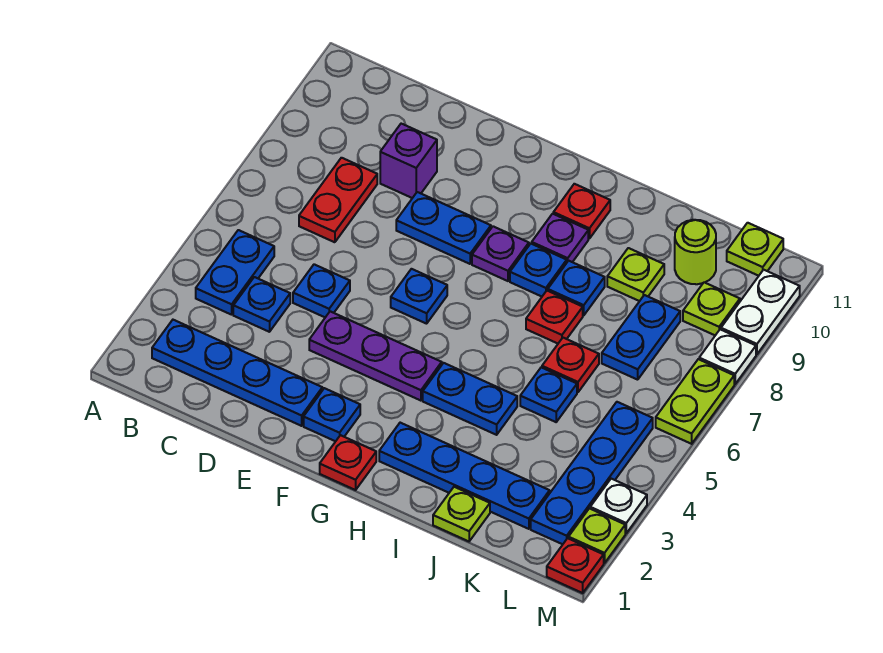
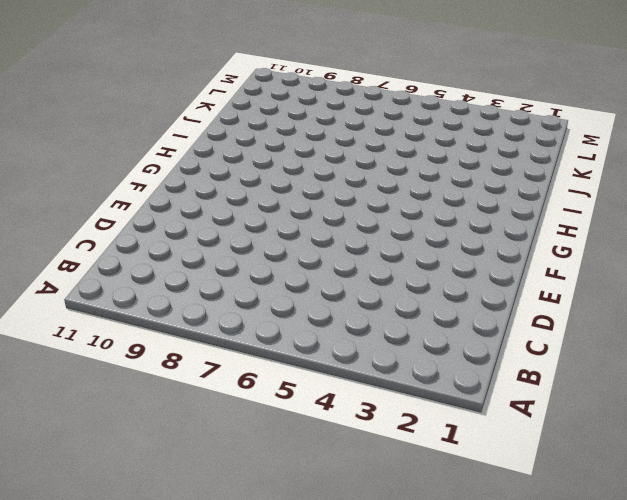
none -> blue plate B2:E2 level 1
none -> blue plate B4:B5 level 1
none -> blue plate C4 level 1
none -> red plate C7:C8 level 1

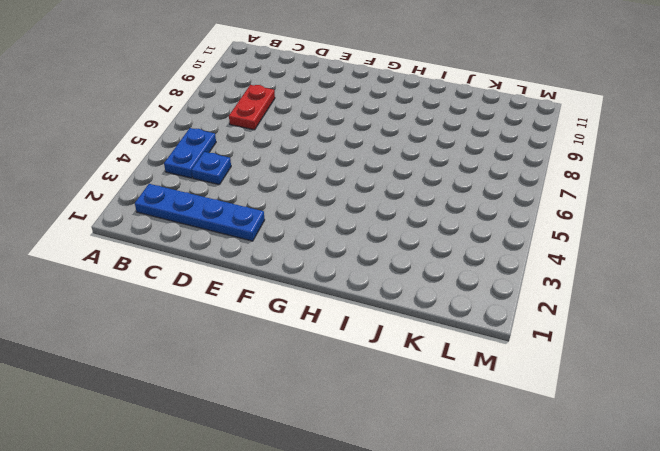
none -> blue plate D5 level 1
none -> purple brick D9 level 1
none -> purple plate E4:G4 level 1
none -> blue plate E8:F8 level 1

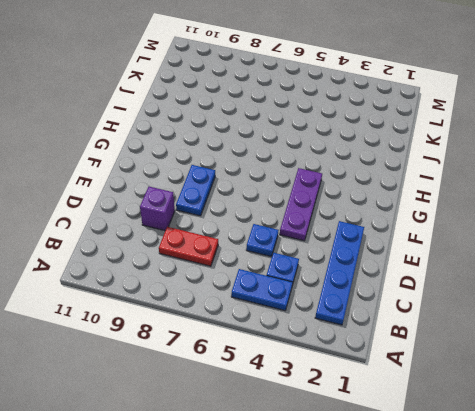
none -> blue plate F2 level 1
none -> blue plate F6 level 1
none -> red plate G1 level 1
none -> purple plate G8 level 1

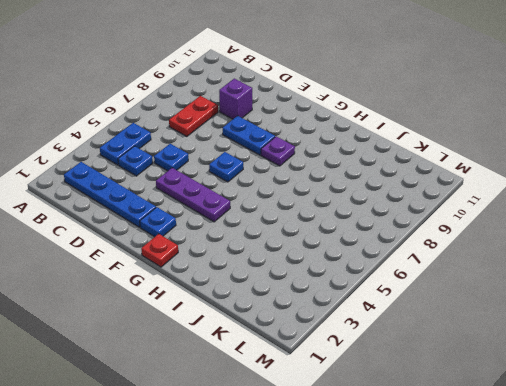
none -> blue plate H2:K2 level 1
none -> blue plate H4:I4 level 1
none -> blue plate H8 level 1
none -> purple plate H9 level 1

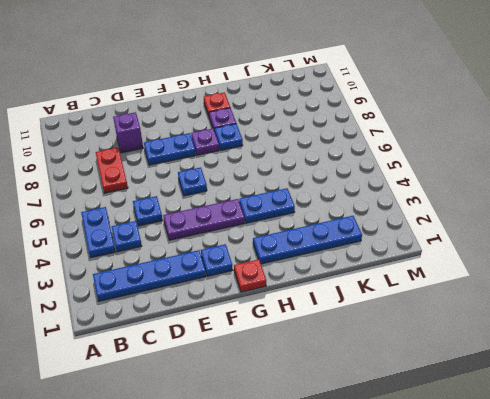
none -> red plate I7 level 1
none -> blue plate I8 level 1
none -> lime plate J1 level 1
none -> blue plate J5 level 1

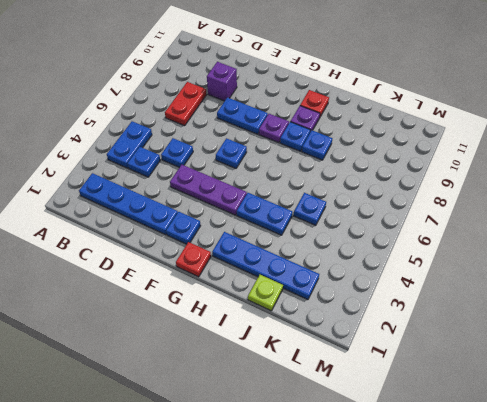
none -> red plate I7 level 1
none -> red plate J6 level 1
none -> lime plate J9 level 1
none -> blue plate K7:K8 level 1

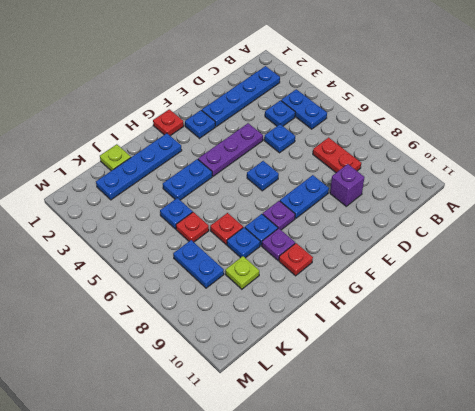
none -> lime round brick K10 level 1
none -> blue plate L2:L5 level 1
none -> lime plate L9 level 1
none -> lime plate L11 level 1

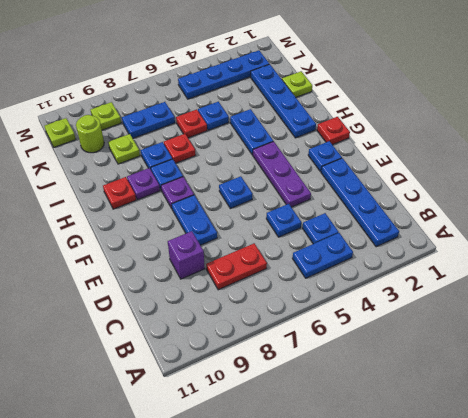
none -> red plate M1 level 1
none -> lime plate M2 level 1
none -> white plate M3 level 1
none -> lime plate M6:M7 level 1

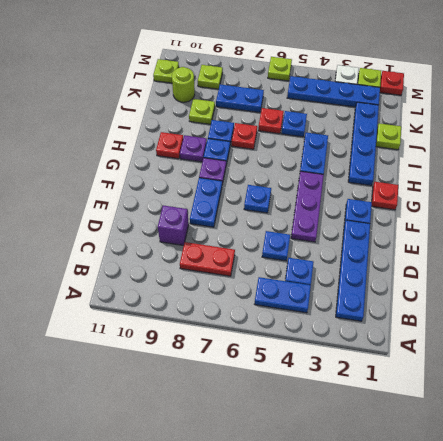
lime plate M6 level 1 -> lime plate M6:M7 level 1
none -> white plate M8 level 1
none -> white plate M9:M10 level 1

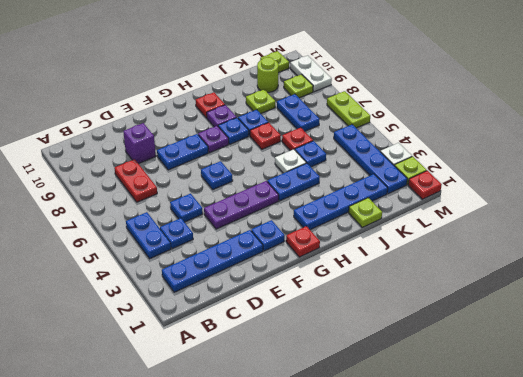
white plate I5 level 1 -> white plate M8 level 1

